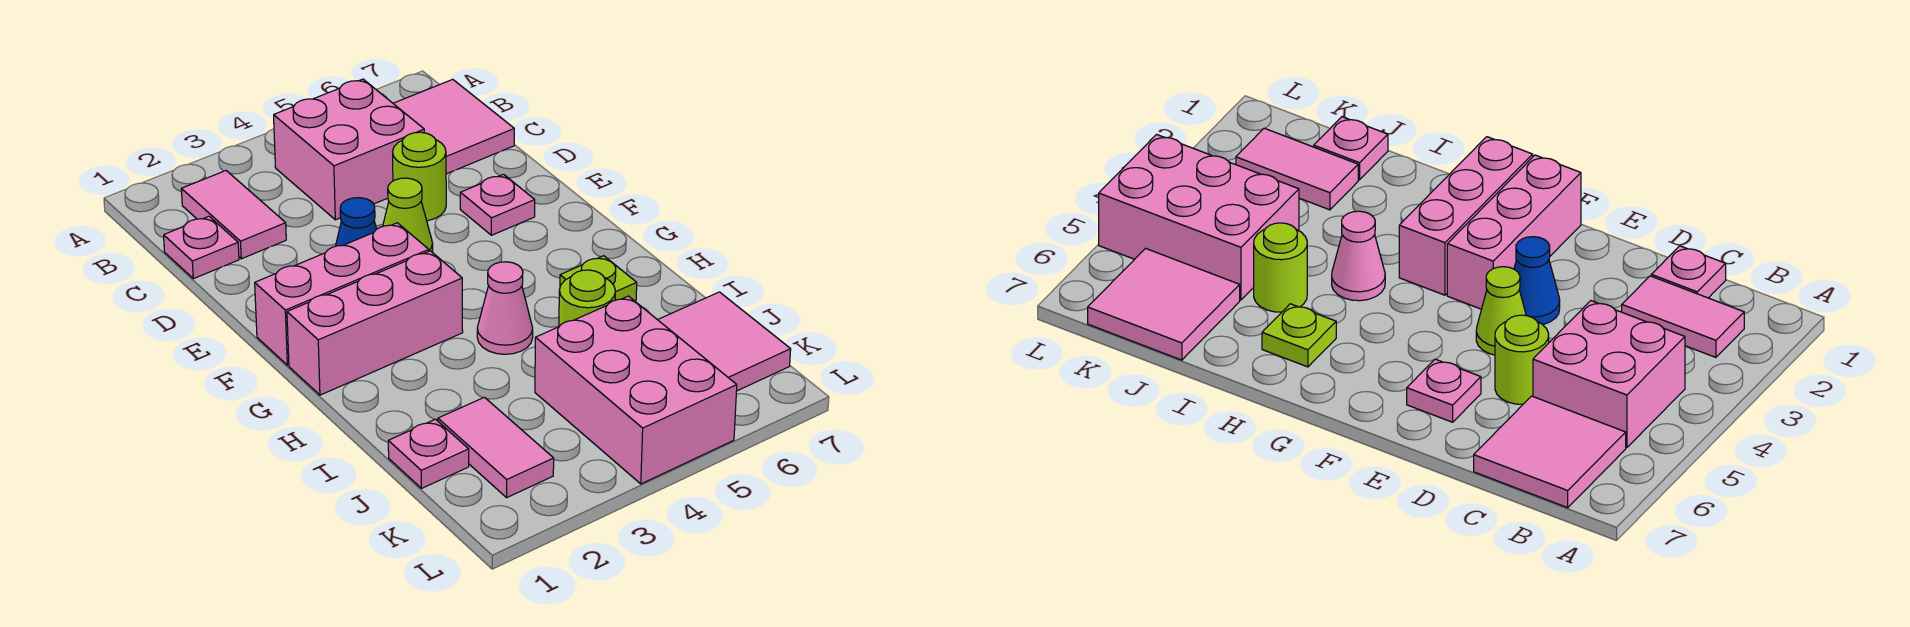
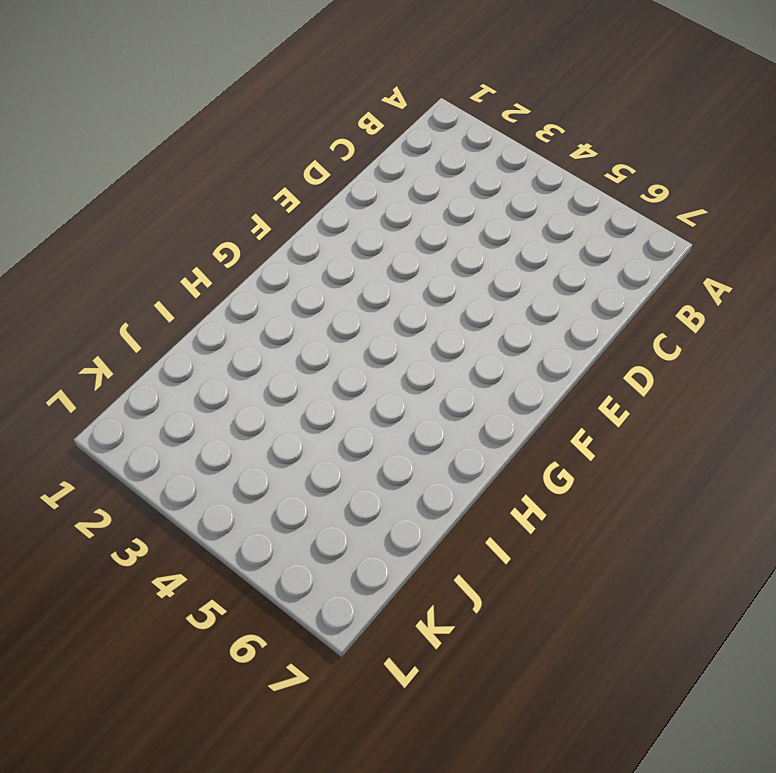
none -> pink tile B2:C2 level 1
none -> pink brick B4:C5 level 1
none -> pink tile B6:C7 level 1

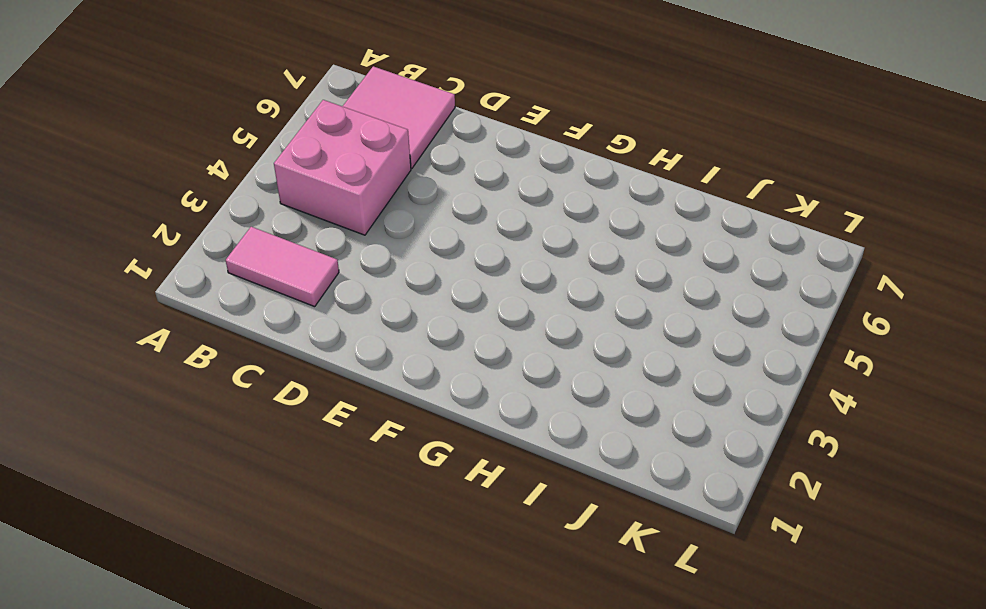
none -> pink plate C1 level 1
none -> lime round brick D5 level 1
none -> blue cone E3 level 1

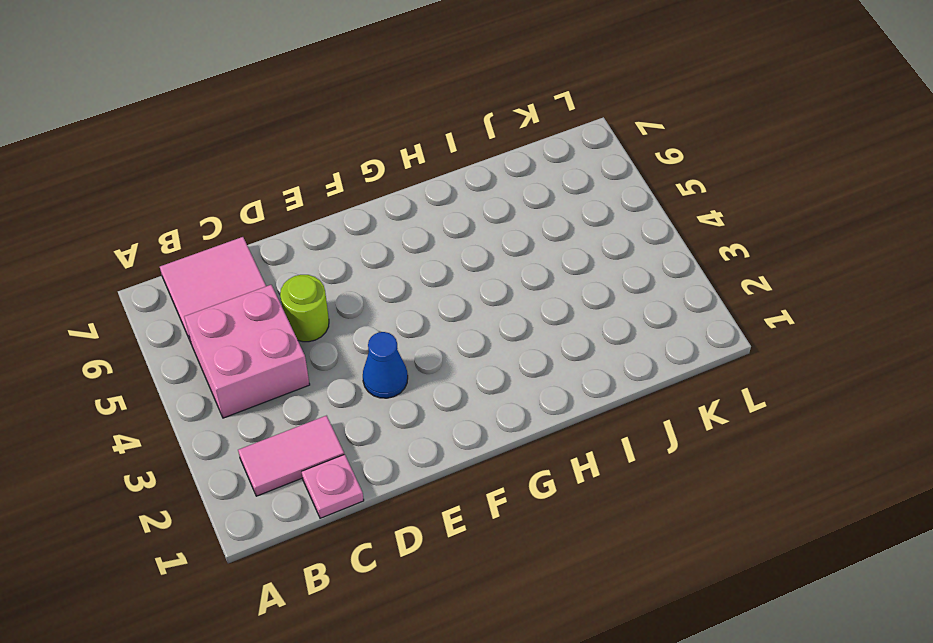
none -> lime cone E4 level 1
none -> pink plate E6 level 1
none -> pink brick F1:F3 level 1

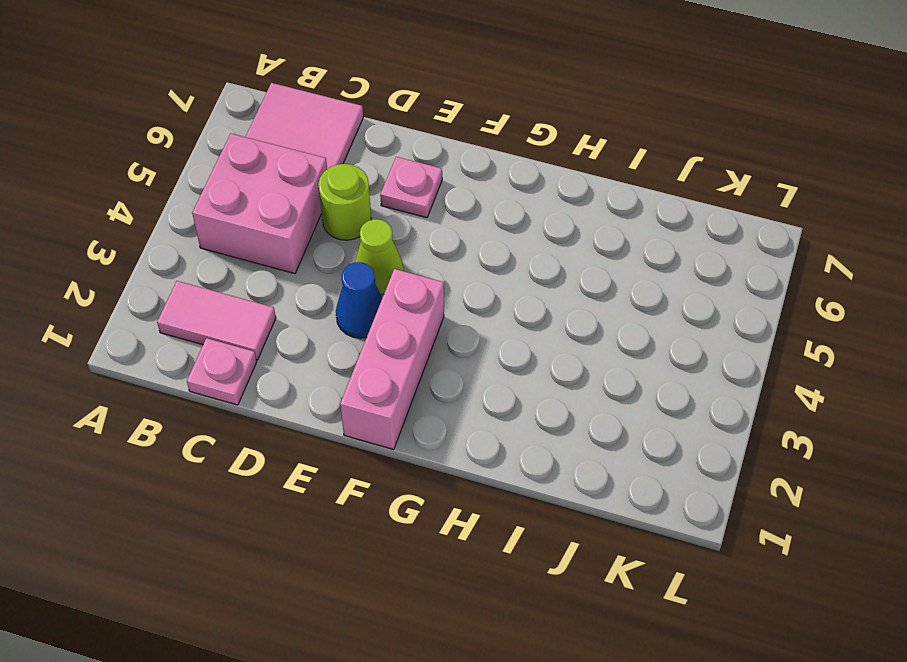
none -> pink brick G1:G3 level 1
none -> pink cone H4 level 1
none -> lime plate H6 level 1

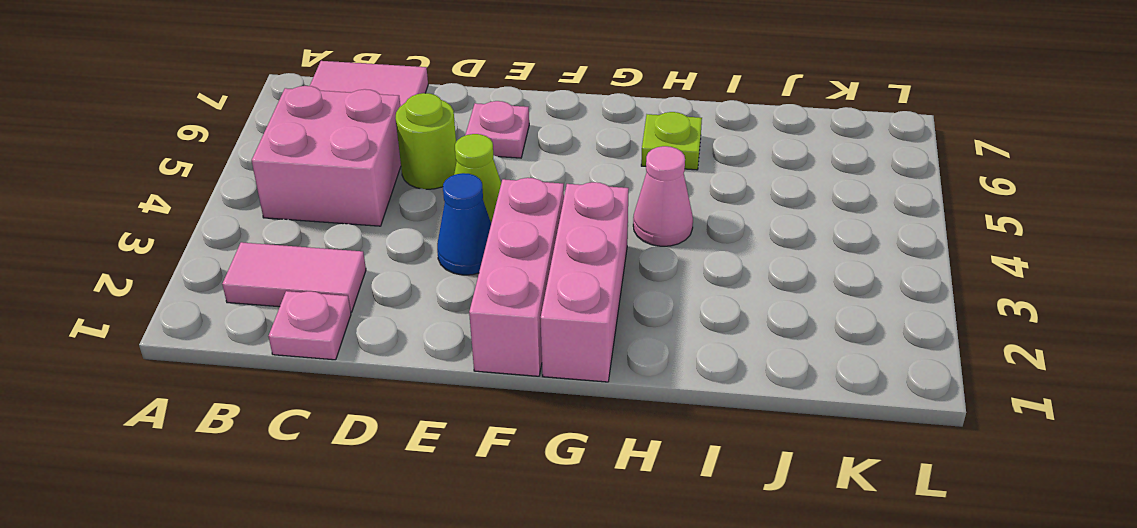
none -> lime round brick I5 level 1
none -> pink plate J1 level 1
none -> pink tile J2:K2 level 1

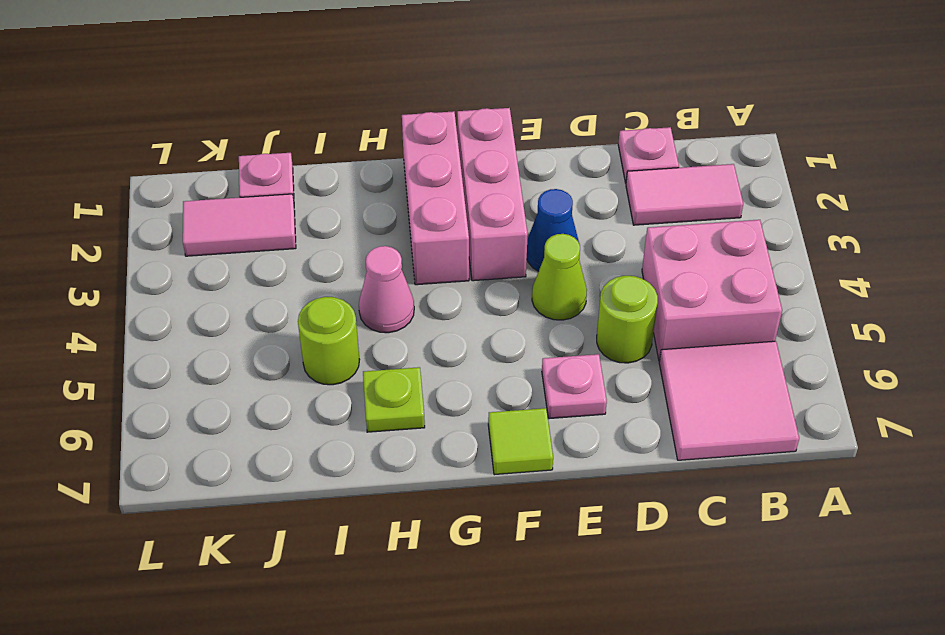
lime tile F7 level 1 -> none
none -> pink brick J4:L5 level 1
none -> pink tile J6:K7 level 1

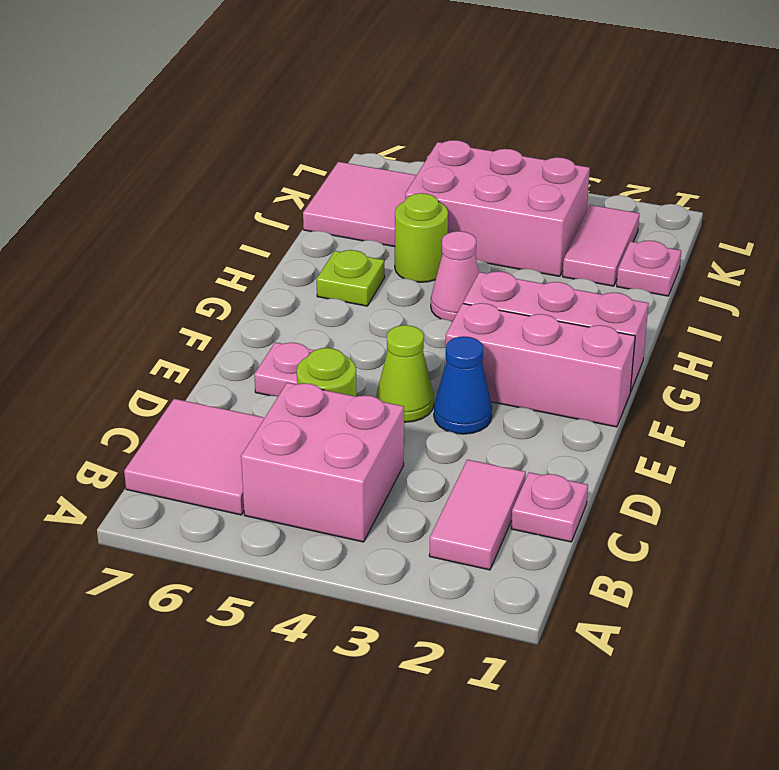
pink brick J3:K5 level 1 -> pink brick J4:L5 level 1

